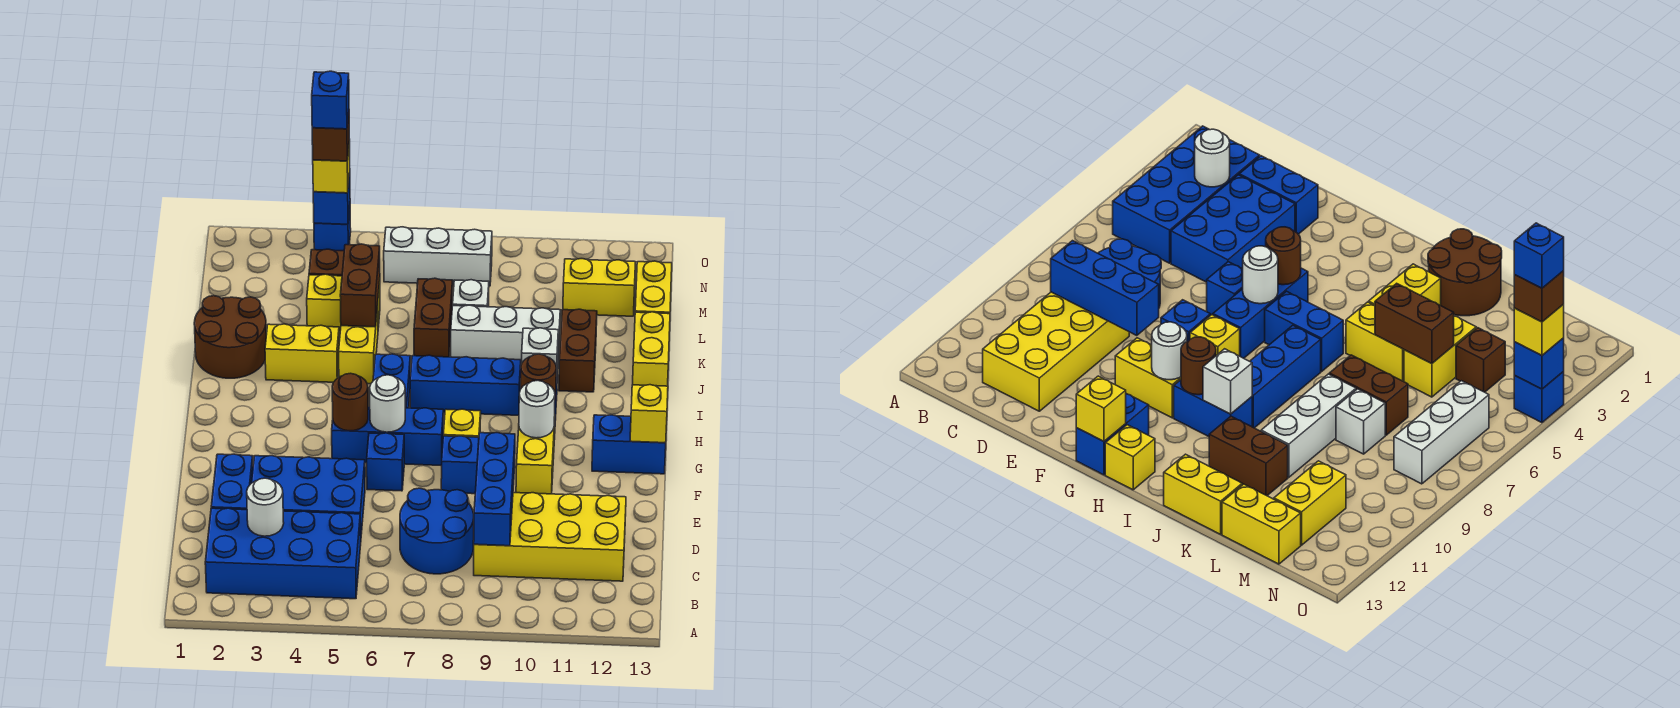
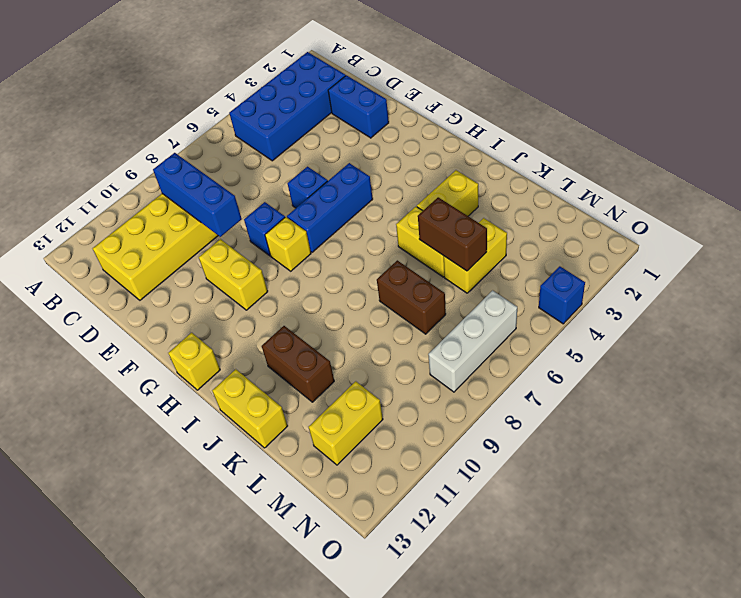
none -> blue round brick C7:D8 level 1
none -> blue brick D3:E5 level 1
none -> blue brick G12:G13 level 1
none -> blue brick H6:I6 level 1

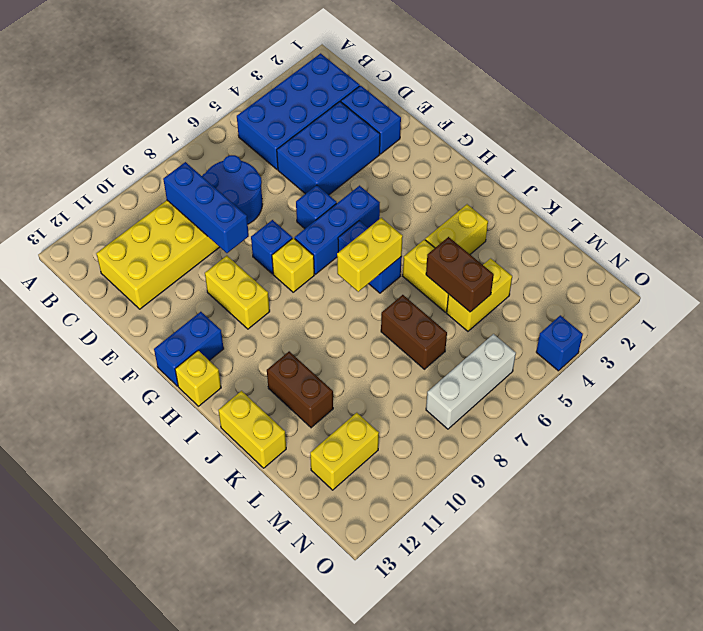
yellow brick I6:I7 level 2 -> yellow brick L13:M13 level 1
none -> blue brick H10:I10 level 1
none -> blue brick I7:I9 level 1
none -> brown round brick J1:K2 level 1
none -> white brick K8:K10 level 1

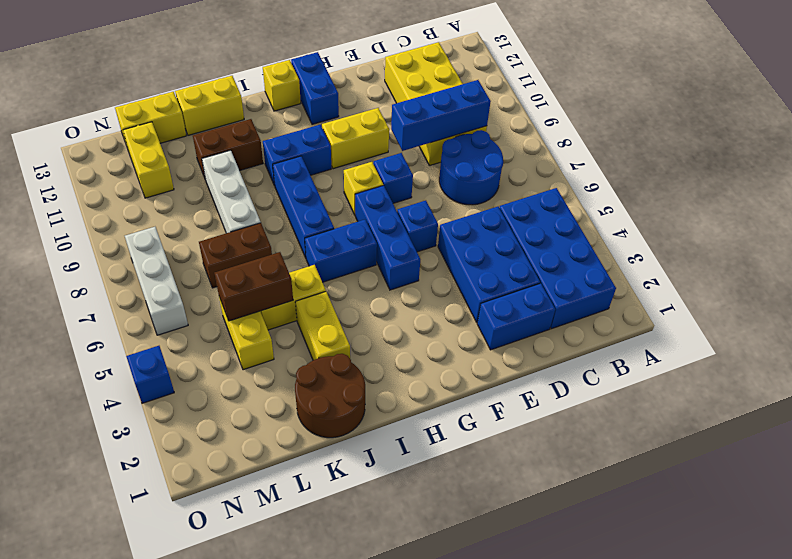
none -> white brick L8 level 1
none -> brown brick M4 level 1
none -> white round brick C3 level 2
none -> brown round brick G5 level 2

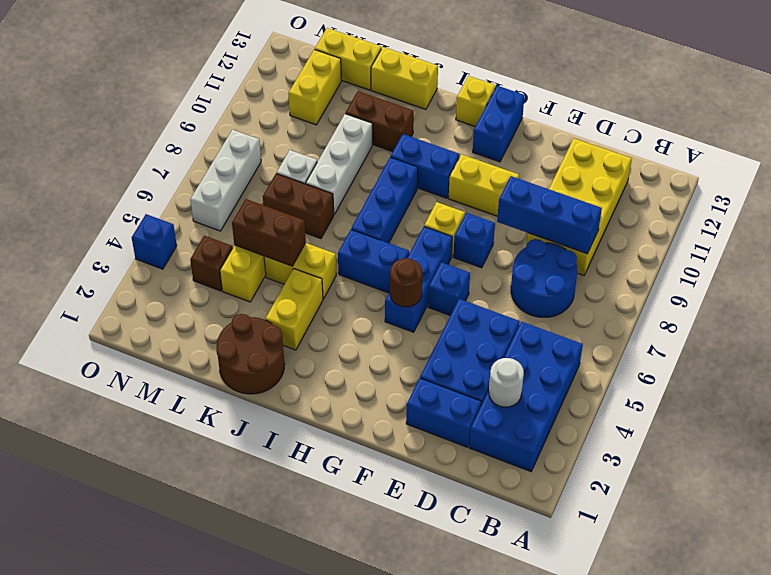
none -> white round brick G6 level 2
none -> white round brick G10 level 2
none -> yellow brick G13 level 2
none -> brown round brick H10 level 2

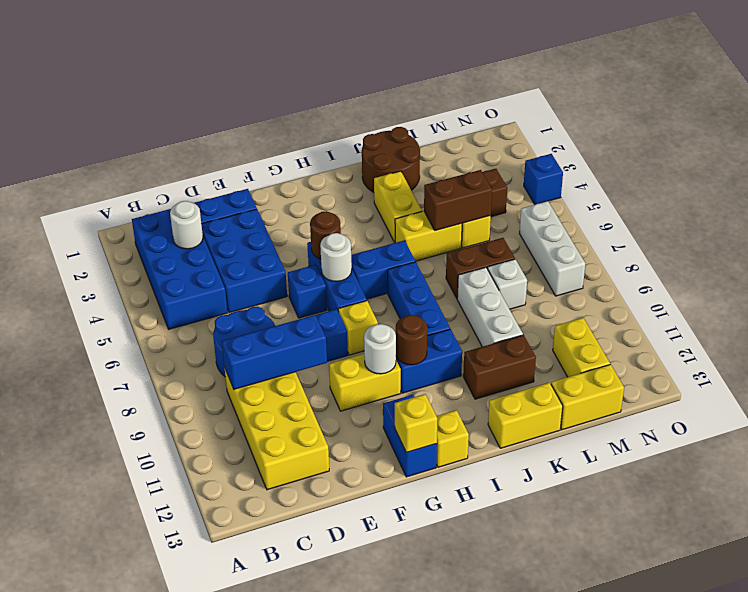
none -> white brick I10 level 2
none -> blue brick O4 level 2
none -> yellow brick O4 level 3
none -> brown brick O4 level 4

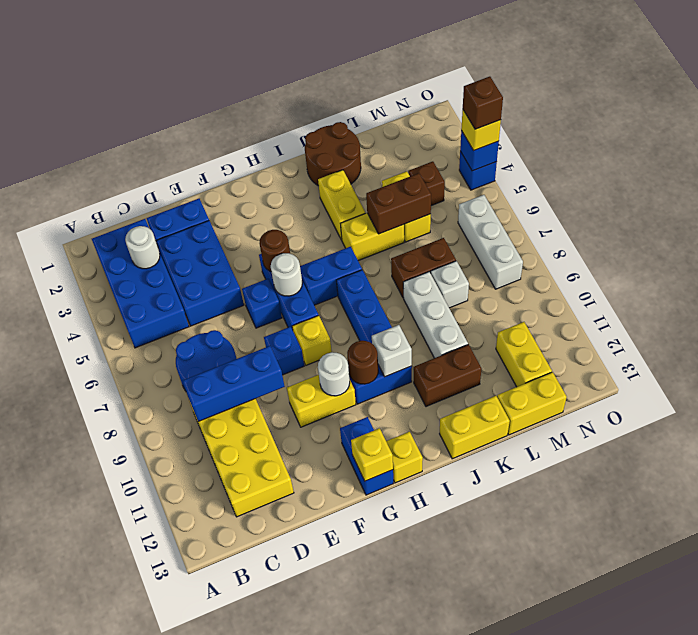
none -> blue brick O4 level 5

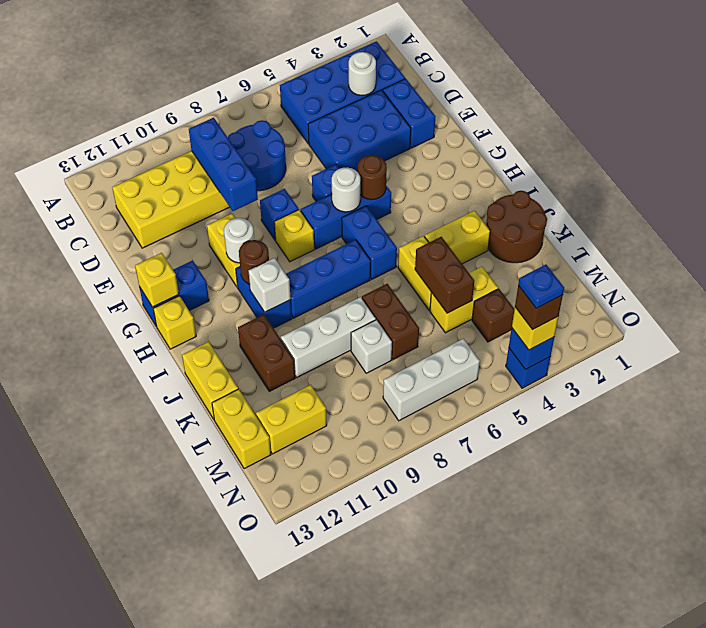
blue plate O4 level 5 -> blue brick O4 level 5

